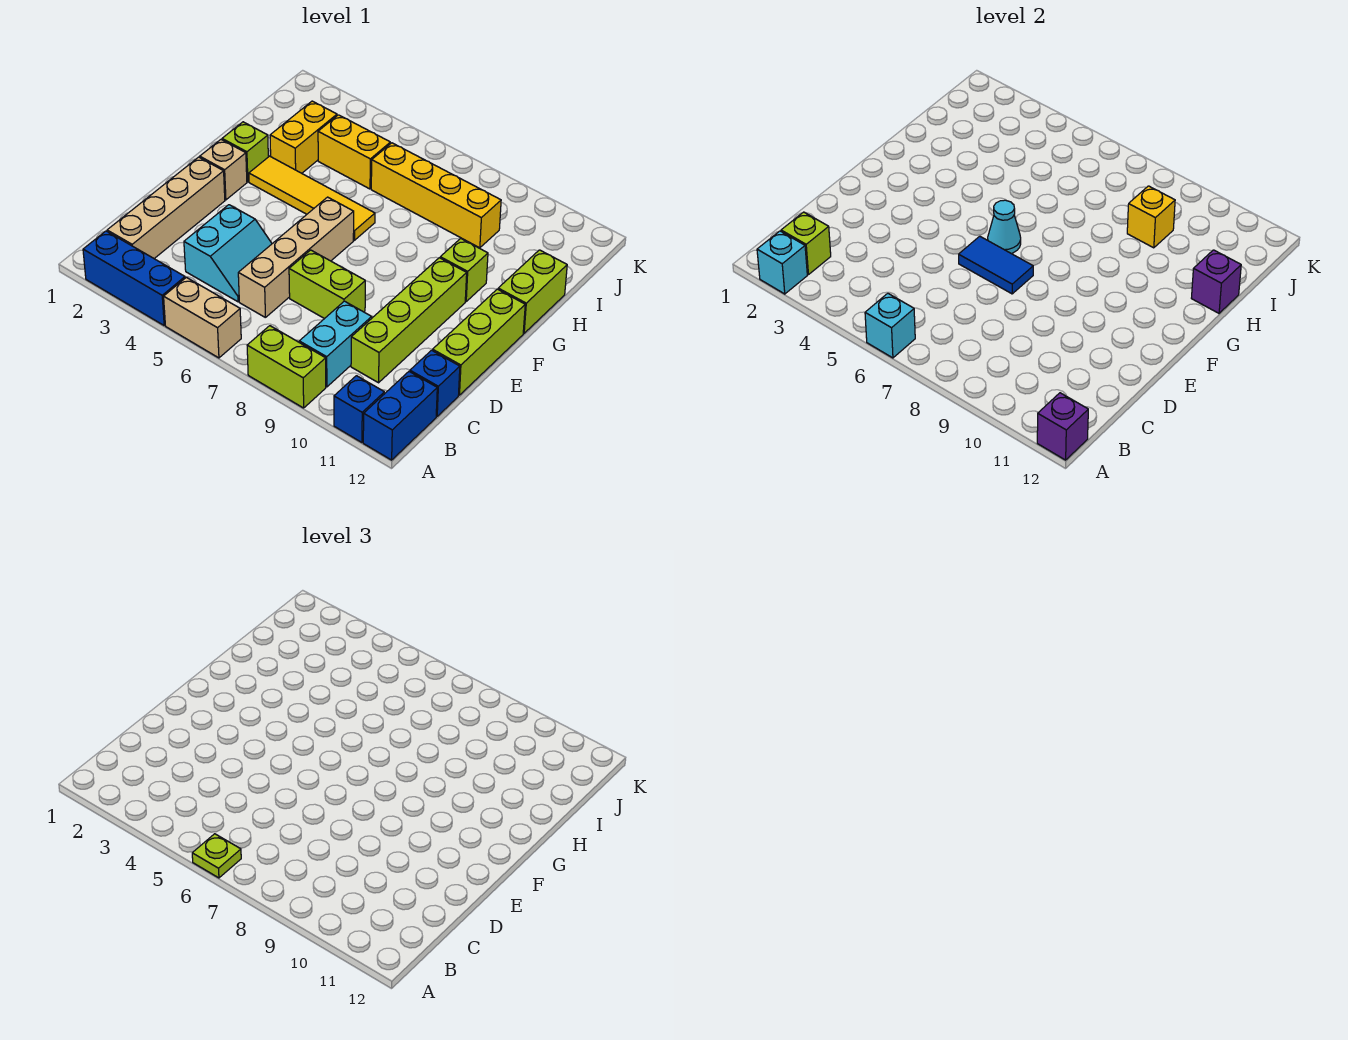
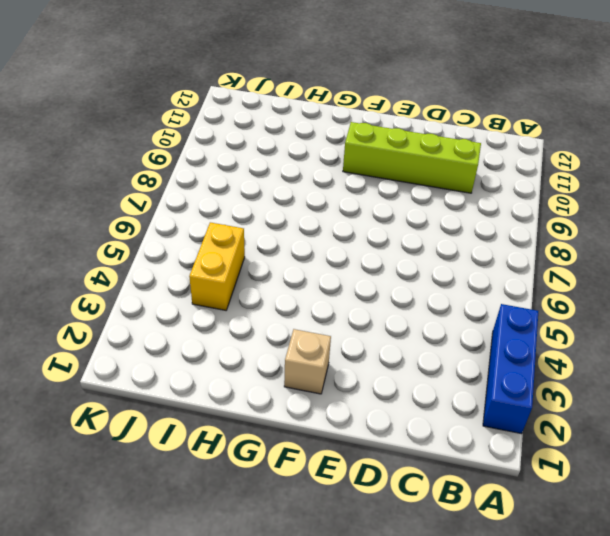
none -> tan brick A5:A6 level 1
none -> lime brick A8:A9 level 1
none -> blue brick A11 level 1
none -> blue brick A12:B12 level 1

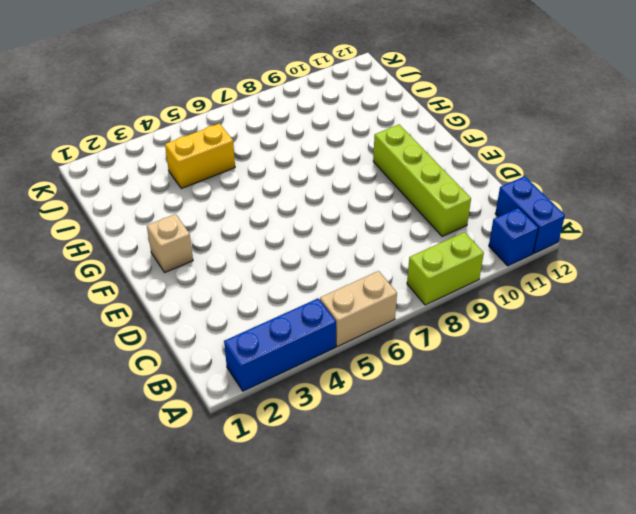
none -> tan brick B2:E2 level 1
none -> cyan brick B9:C9 level 1
none -> cyan slope C4:D5 level 1 top 4
none -> tan brick C6:F6 level 1

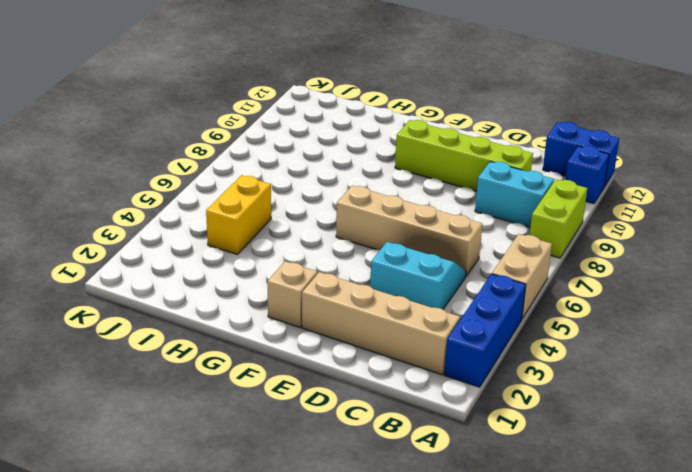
none -> blue brick C12 level 1
none -> lime brick D7:D8 level 1
none -> lime brick D12:F12 level 1
none -> lime brick G2 level 1

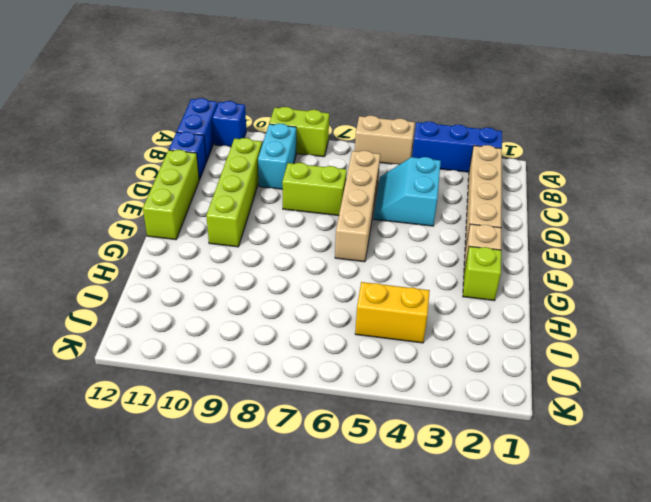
none -> yellow tile G3:G6 level 1
none -> lime brick G10 level 1
none -> lime brick G12:H12 level 1
none -> yellow brick H3:I3 level 1

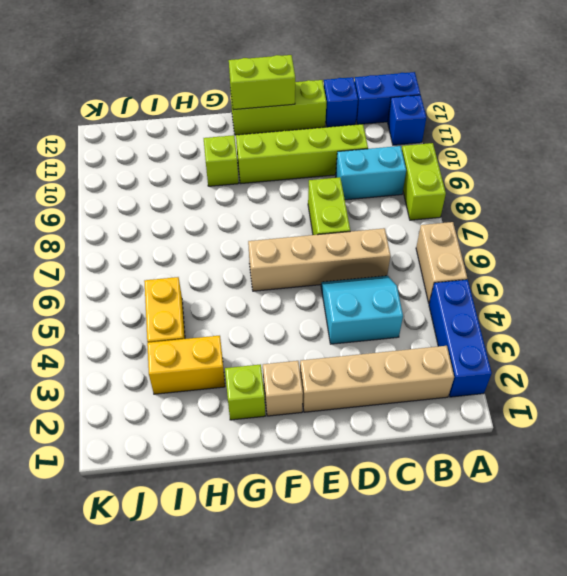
lime brick E12:F12 level 2 -> lime brick G12:H12 level 1
none -> yellow tile G3:G6 level 1
none -> yellow brick I6:I9 level 1
none -> cyan brick A2 level 2
none -> cyan brick A6 level 2

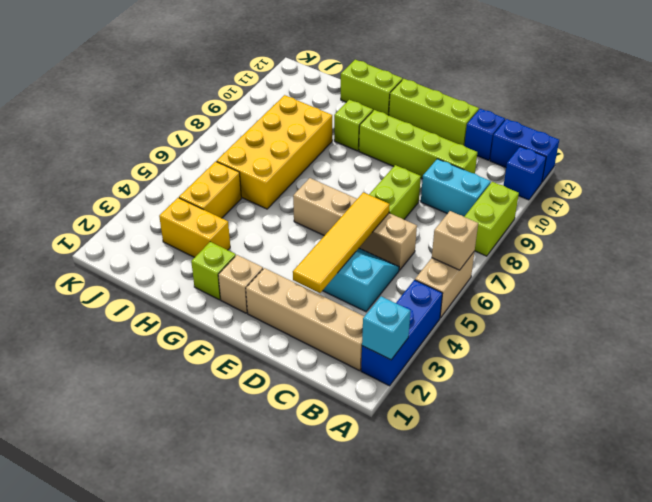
tan brick A6 level 2 -> cyan brick A6 level 2
yellow tile D3:D6 level 2 -> yellow tile G3:G6 level 1
yellow brick H6:I9 level 1 -> yellow brick I6:I9 level 1
none -> purple brick A12 level 2
none -> lime brick B2 level 2
none -> blue tile E6:E7 level 2
none -> cyan cone F6 level 2

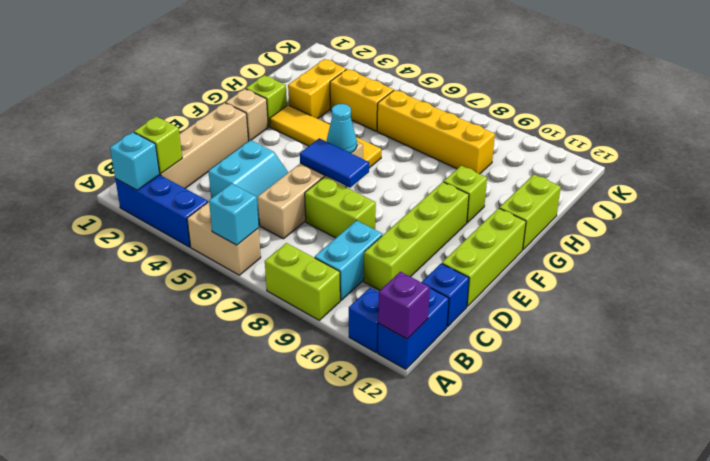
none -> purple brick H12 level 2
none -> yellow brick I9 level 2
none -> lime plate A6 level 3

